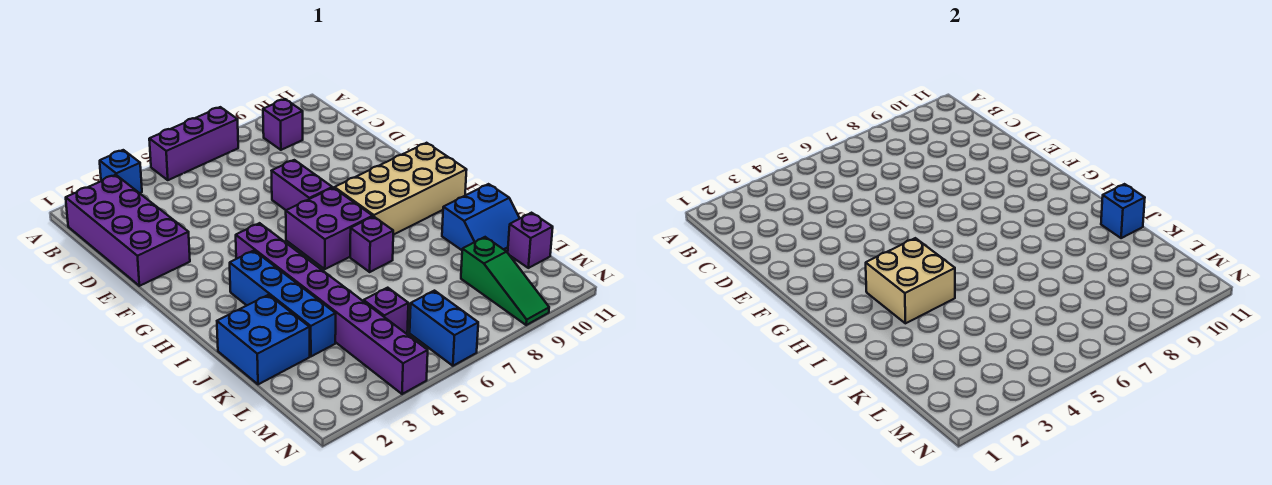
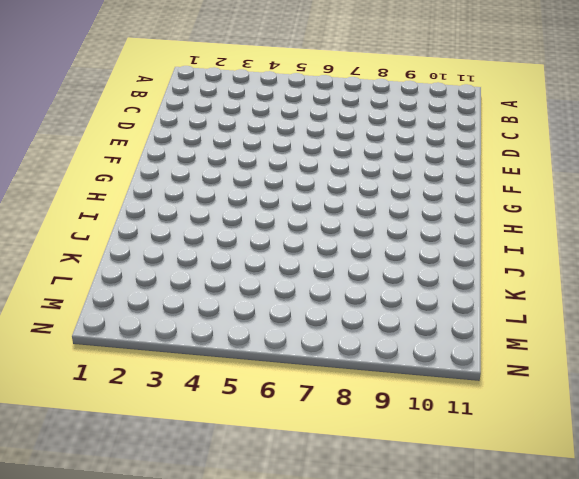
none -> blue brick A3 level 1
none -> purple brick A5:A7 level 1
none -> purple brick B1:E2 level 1

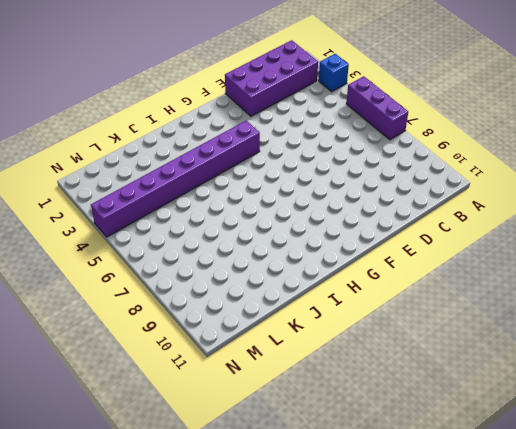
none -> purple brick B9 level 1
none -> purple brick E7:F7 level 1
none -> purple brick G6:H7 level 1

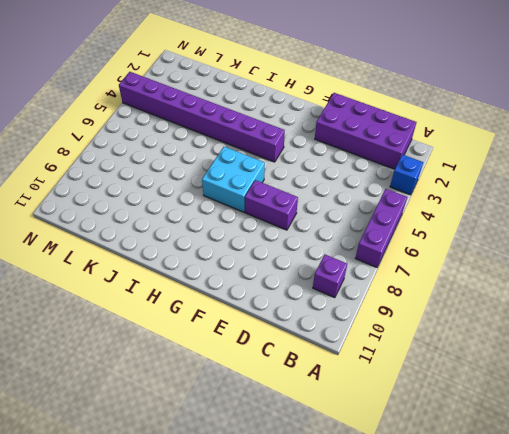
cyan brick G6:H7 level 1 -> purple brick G6:H7 level 1
none -> tan brick G8:H11 level 1
none -> blue brick H3:K3 level 1
none -> purple brick I7 level 1

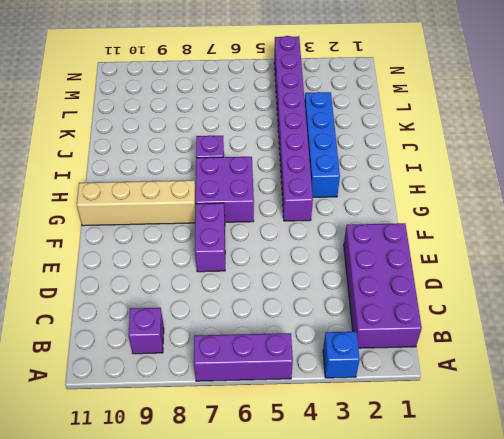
tan brick G8:G11 level 1 -> tan brick G8:H11 level 1
none -> blue brick J1:K2 level 1
none -> blue slope J10:K11 level 1 top J
none -> purple brick L5 level 1

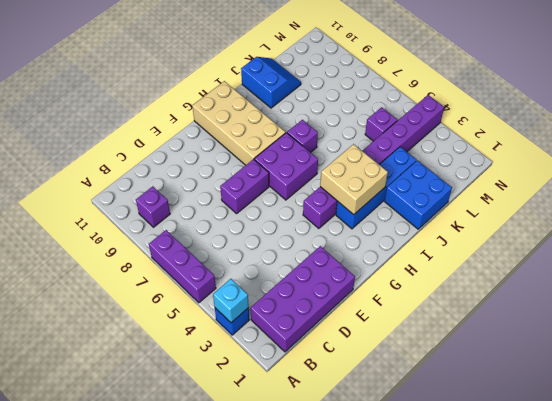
cyan brick A3 level 2 -> none
none -> green slope L9:N9 level 1 top L
none -> purple brick L11 level 1
none -> blue brick M6:N6 level 1

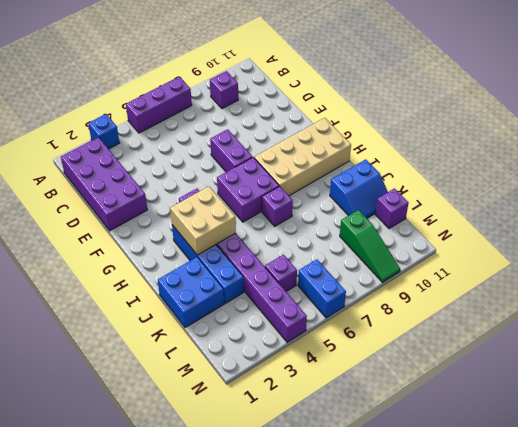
none -> blue brick J11 level 2

